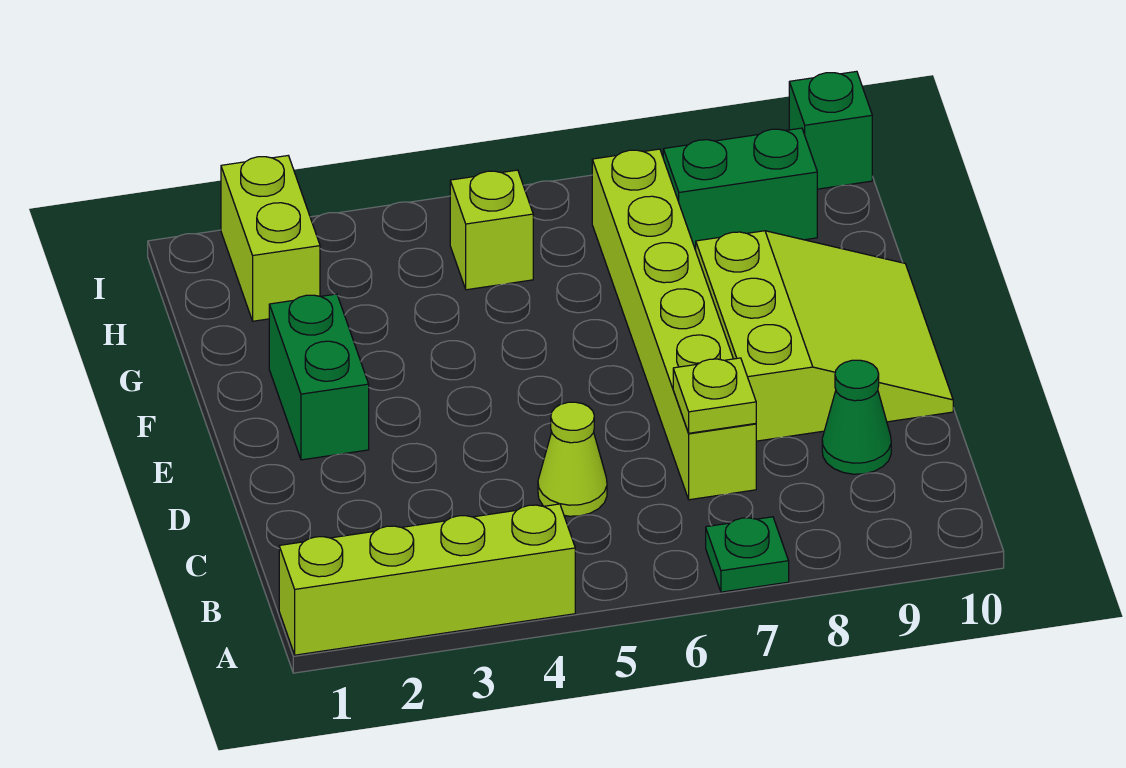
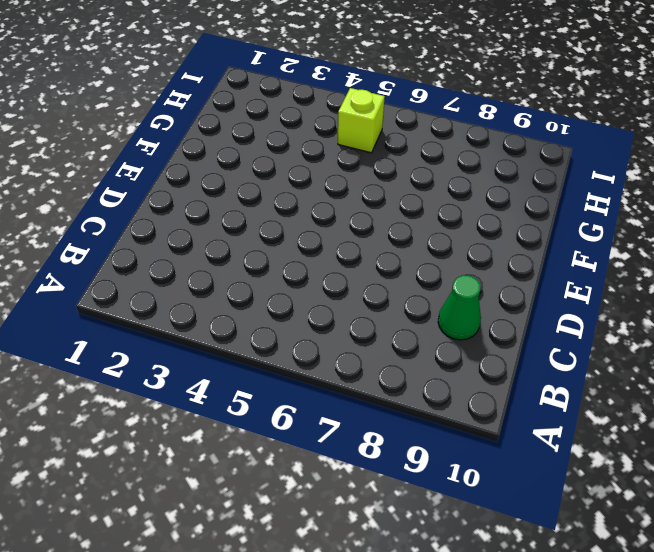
none -> lime brick A1:A4 level 1
none -> green plate A7 level 1
none -> lime cone C5 level 1

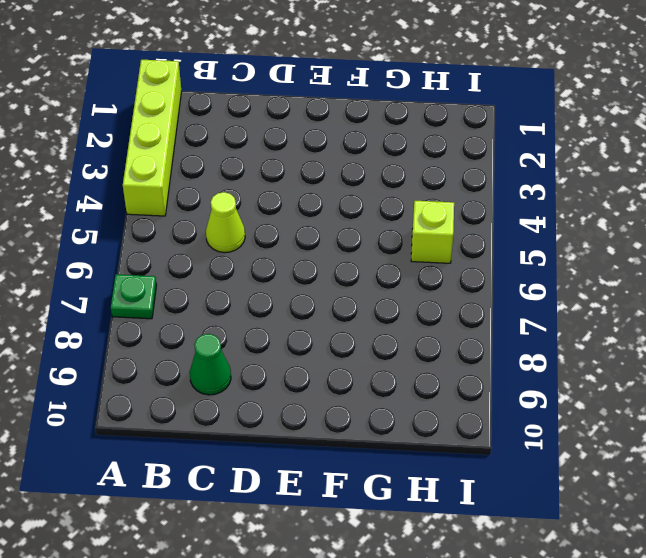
none -> lime brick C7:H7 level 1
none -> lime slope D8:F10 level 1 top 8
none -> green brick E2:F2 level 1

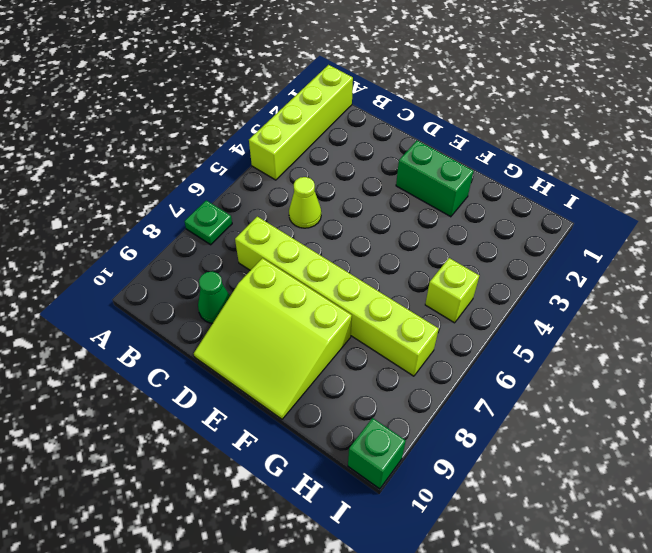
none -> lime brick H2:I2 level 1
none -> green brick H8:H9 level 1
none -> lime plate C7 level 2

